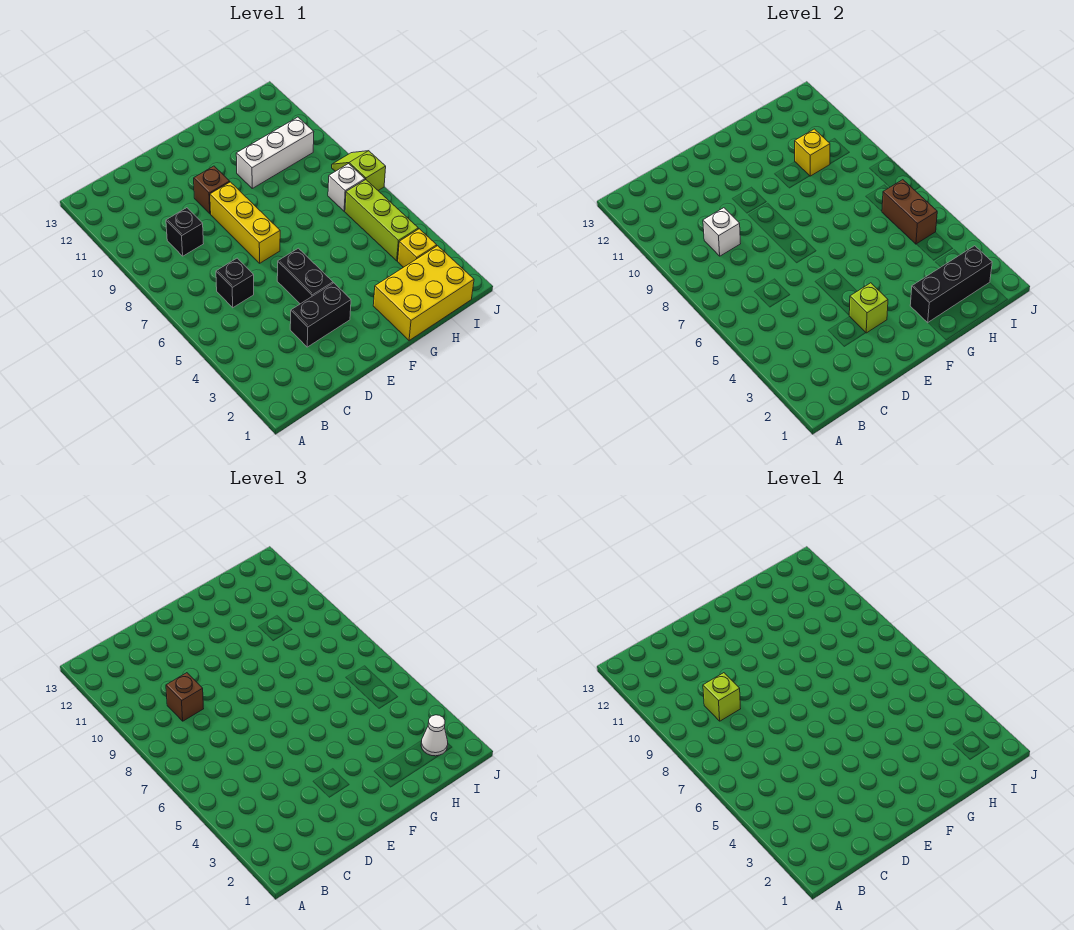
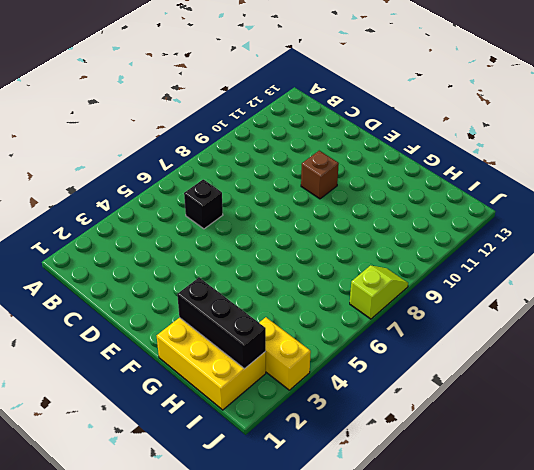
yellow brick I3:J3 level 1 -> yellow brick I3 level 1
none -> black brick C9 level 1
none -> black brick D3:E3 level 1
none -> black brick E4:E5 level 1

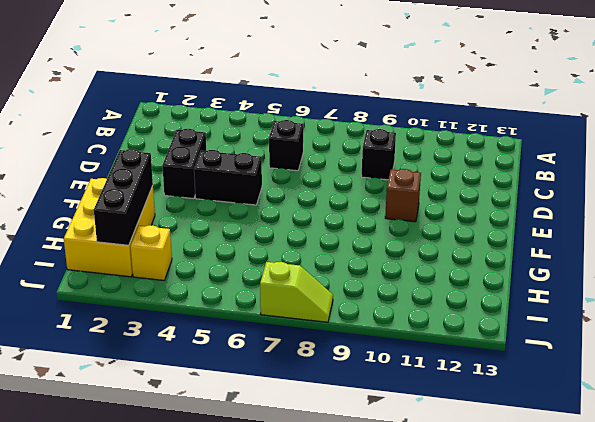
none -> yellow brick E7:E9 level 1
none -> white brick G10:I10 level 1
none -> lime brick I4:I6 level 1

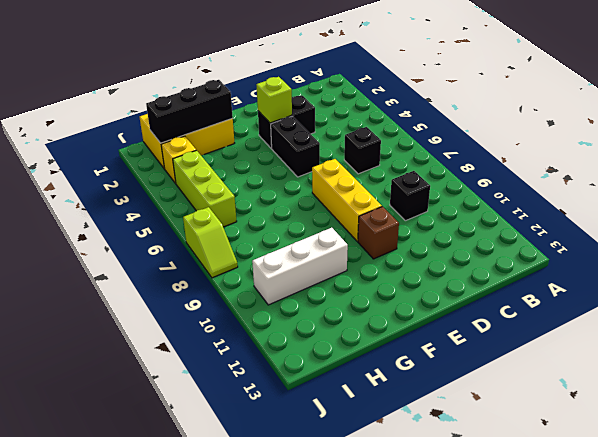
none -> white brick I7 level 1
none -> white brick C9 level 2
none -> yellow brick H10 level 2

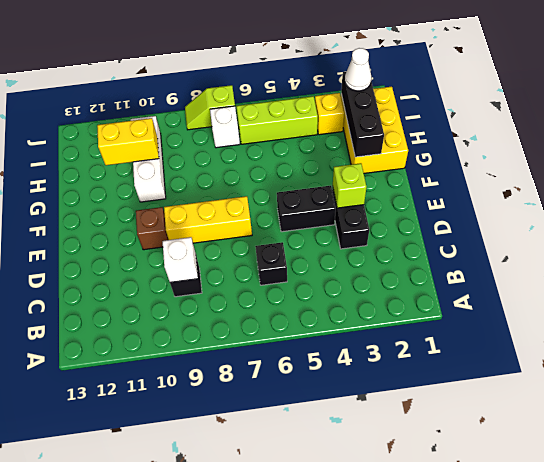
yellow brick H10:H11 level 2 -> yellow brick H10 level 2
none -> brown brick I5:I6 level 2
none -> brown brick C9 level 3
none -> lime brick C9 level 4

